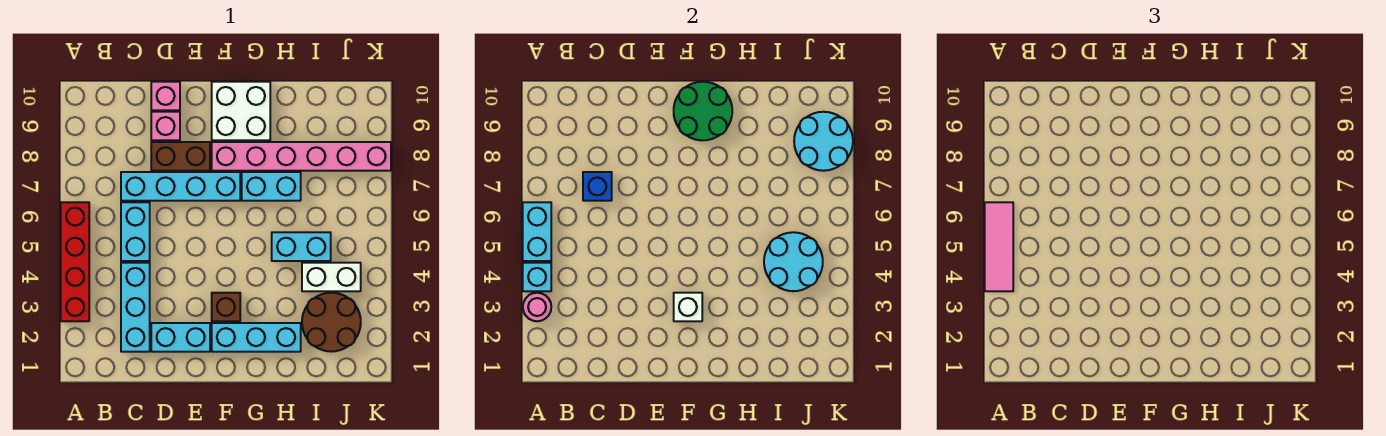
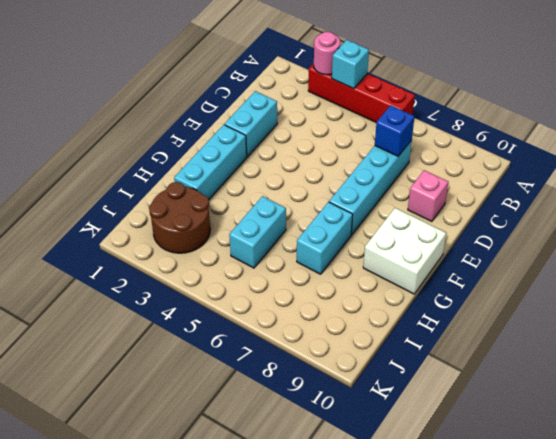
none -> cyan brick C2:C4 level 1
none -> cyan brick C5:C6 level 1
none -> brown brick D8:E8 level 1

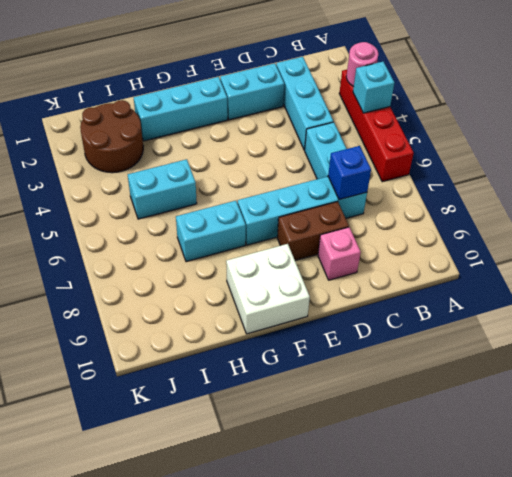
none -> pink brick D10 level 1
none -> brown brick F3 level 1
none -> pink brick F8:K8 level 1

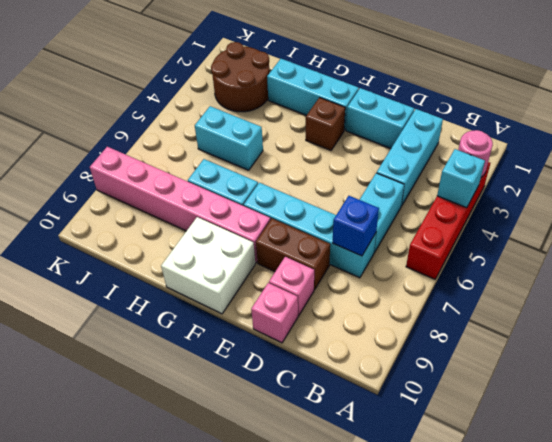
none -> white brick I4:J4 level 1
none -> cyan brick A5:A6 level 2
none -> white brick F3 level 2

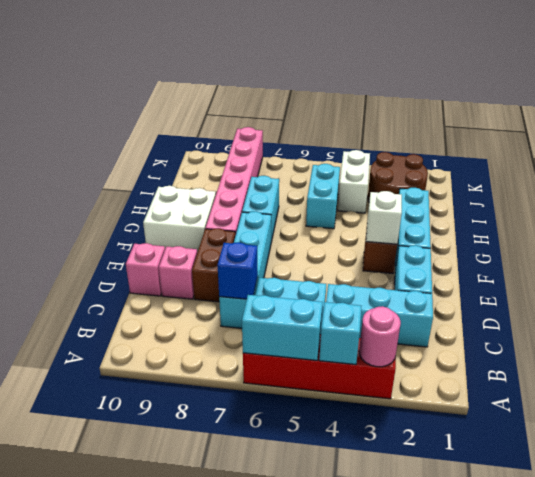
none -> green round brick F9:G10 level 2
none -> cyan round brick I4:J5 level 2
none -> cyan round brick J8:K9 level 2

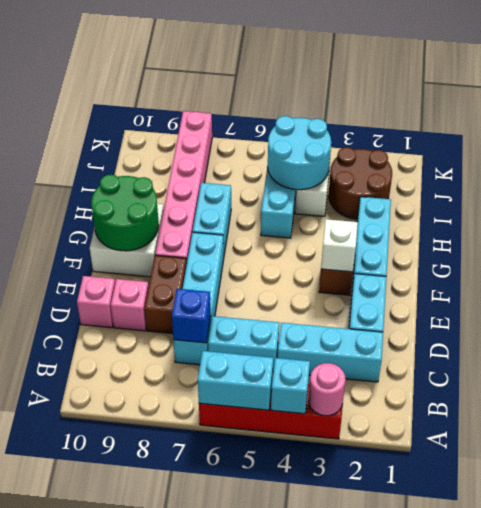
none -> cyan round brick J8:K9 level 2
none -> pink tile A4:A6 level 3

